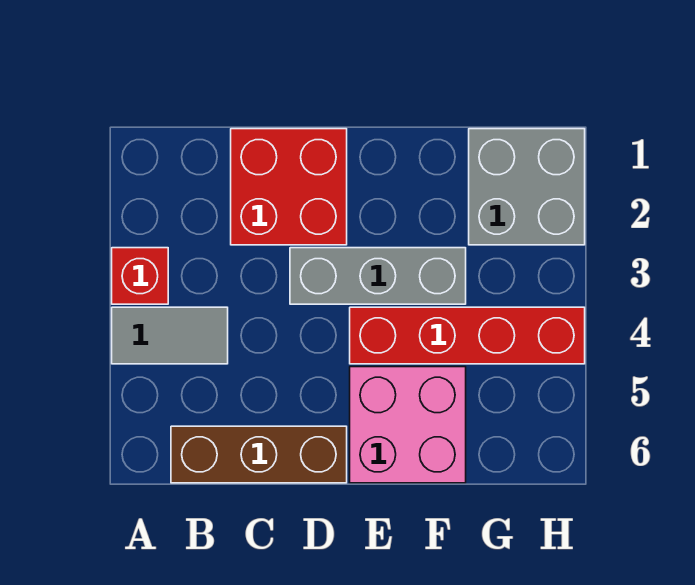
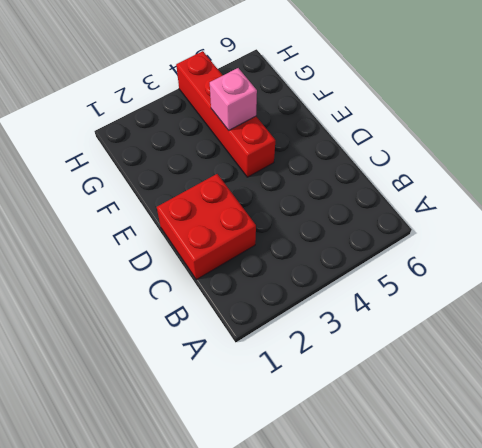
pink brick F4 level 2 -> none
none -> red brick A3 level 1
none -> grey tile A4:B4 level 1

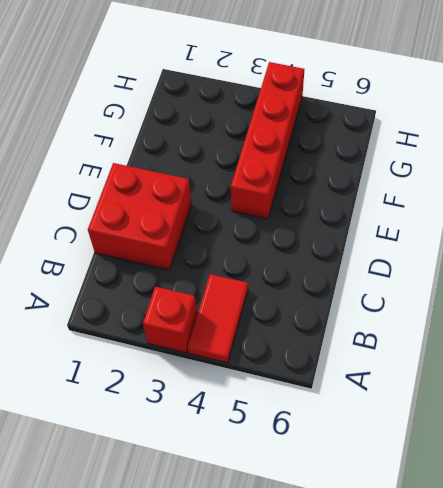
red tile A4:B4 level 1 -> grey tile A4:B4 level 1
none -> brown brick B6:D6 level 1
none -> grey brick D3:F3 level 1

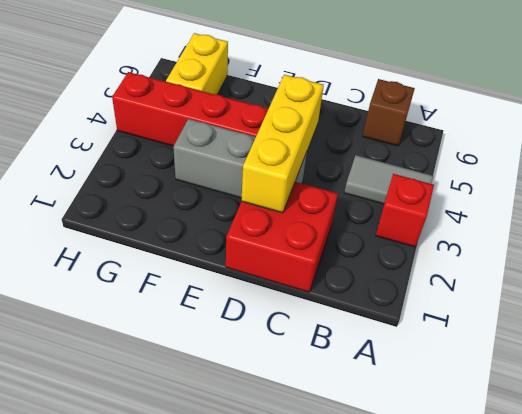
brown brick B6 level 1 -> brown brick B6:D6 level 1
yellow brick D2:D4 level 2 -> none
yellow brick G5:G6 level 1 -> none
none -> pink brick E5:F6 level 1
none -> grey brick G1:H2 level 1

